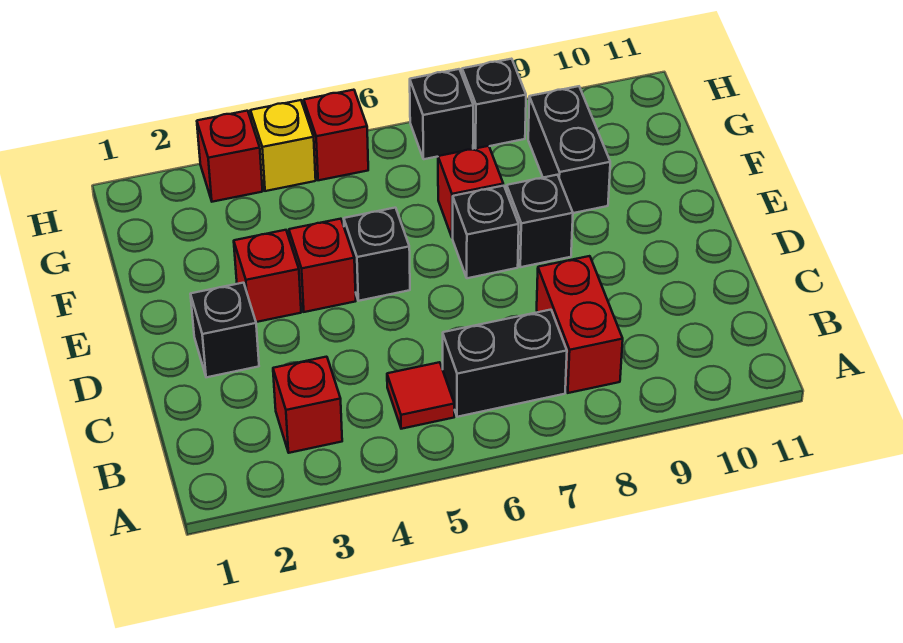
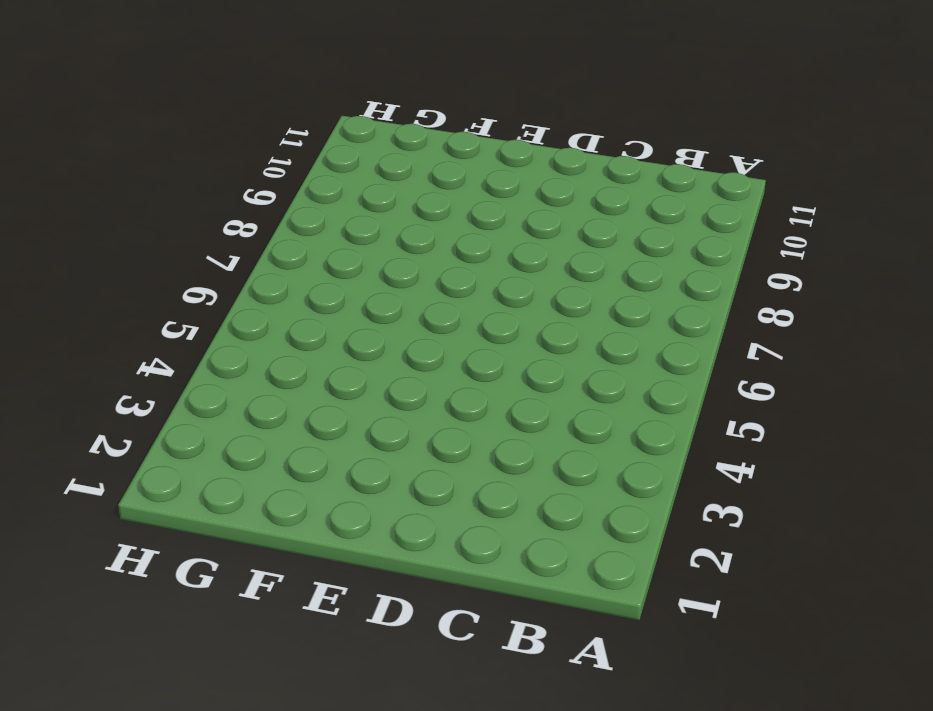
none -> red brick B3 level 1
none -> red tile B5 level 1
none -> black brick B6:B7 level 1

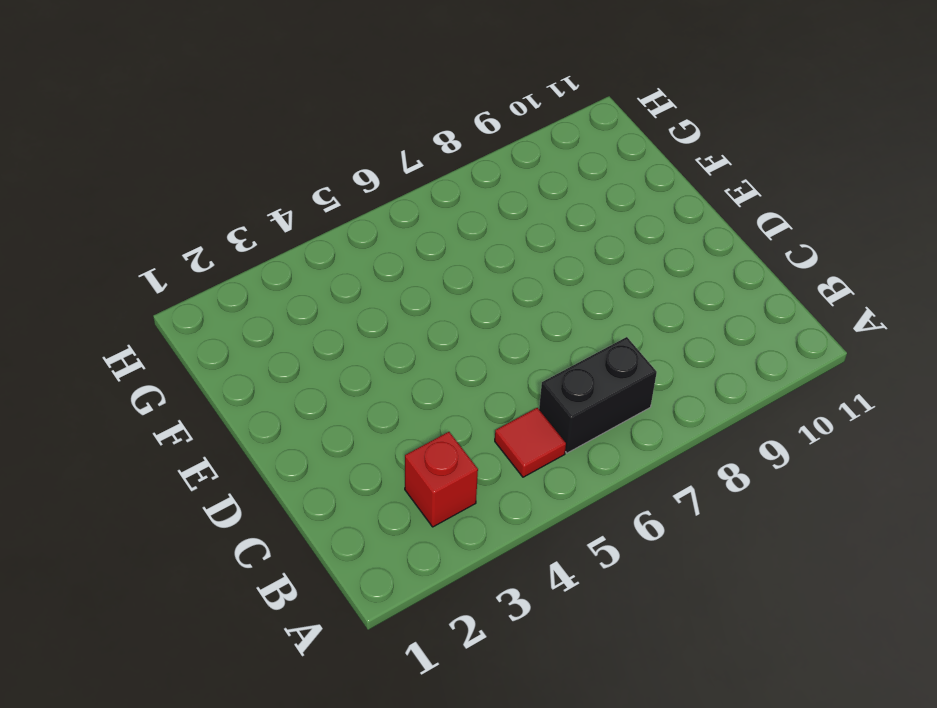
none -> red brick B8:C8 level 1
none -> black brick D2 level 1
none -> red brick E3 level 1

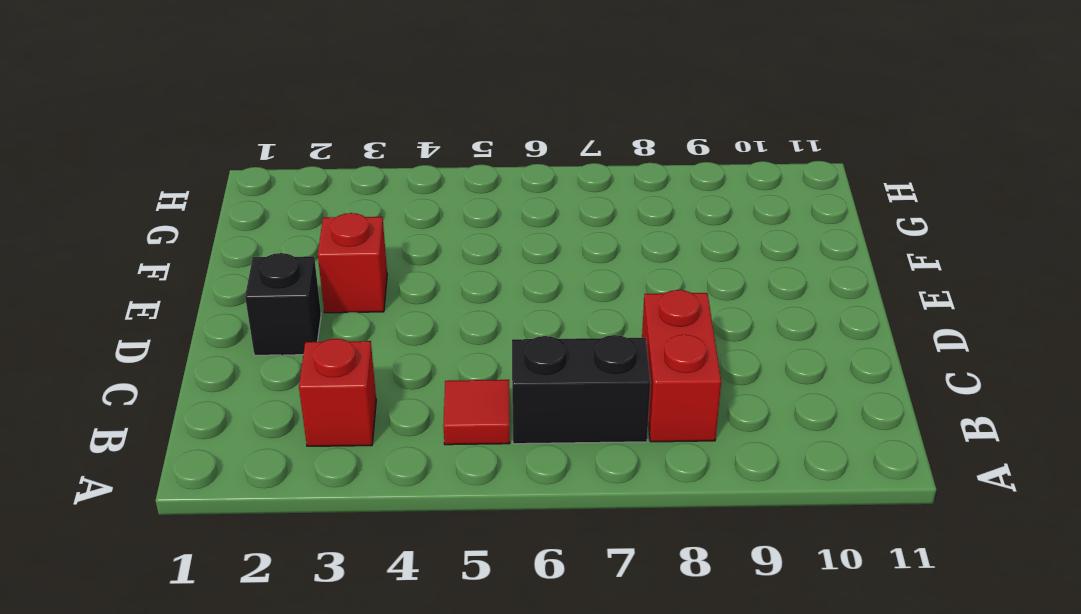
none -> red brick E4 level 1
none -> black brick E5 level 1
none -> black brick E7 level 1

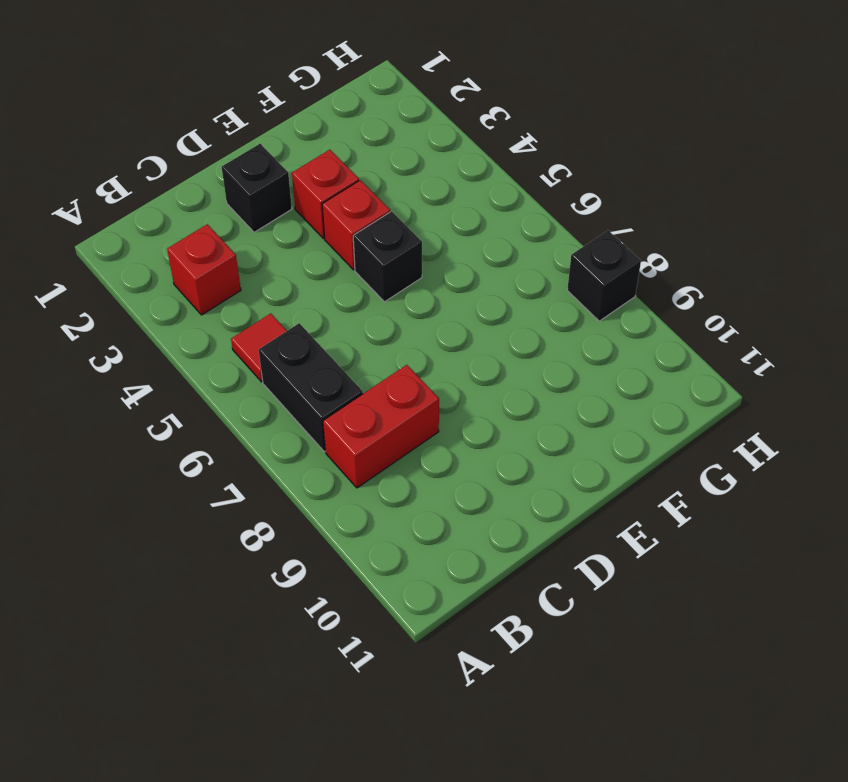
none -> black brick E7 level 1
none -> black brick E8 level 1
none -> red brick F7 level 1

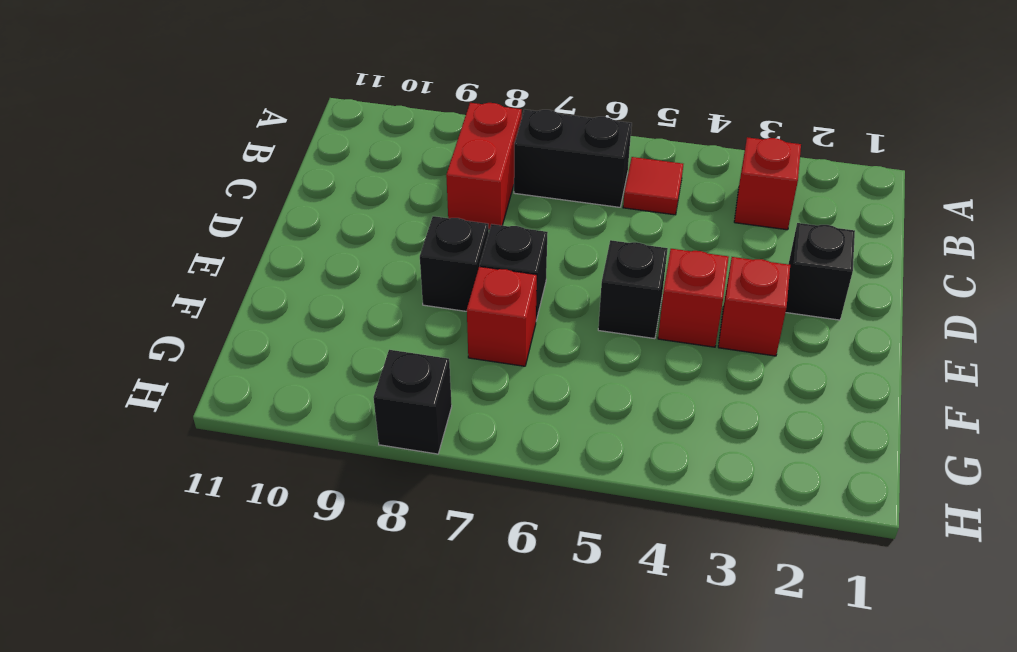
none -> black brick F9:G9 level 1
none -> red brick H3 level 1
none -> yellow brick H4 level 1

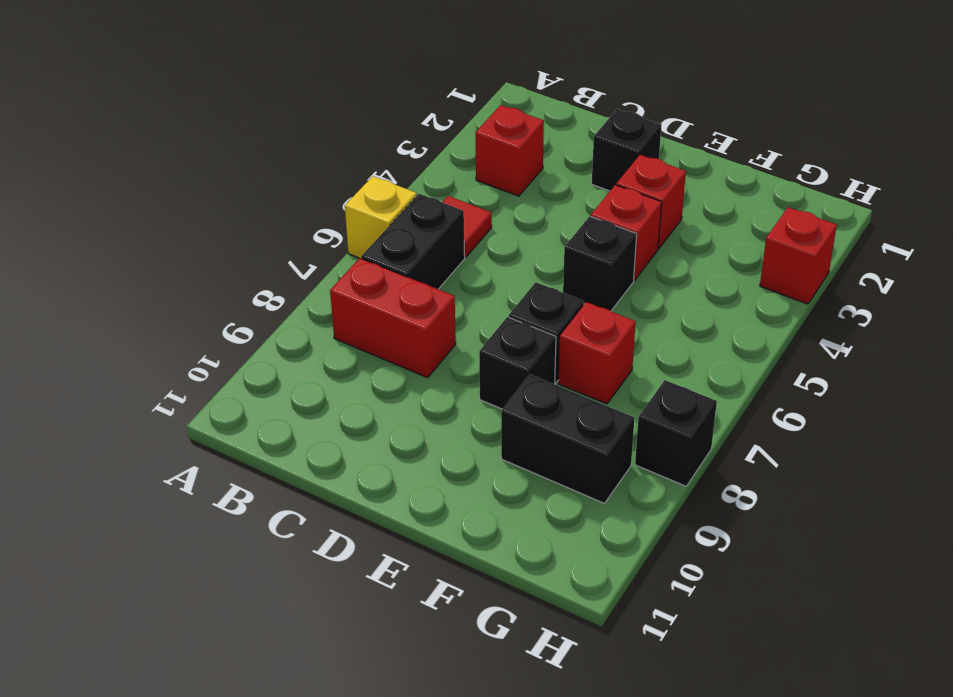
yellow brick A6 level 1 -> yellow brick H4 level 1
none -> red brick H5 level 1
none -> black brick H7 level 1

